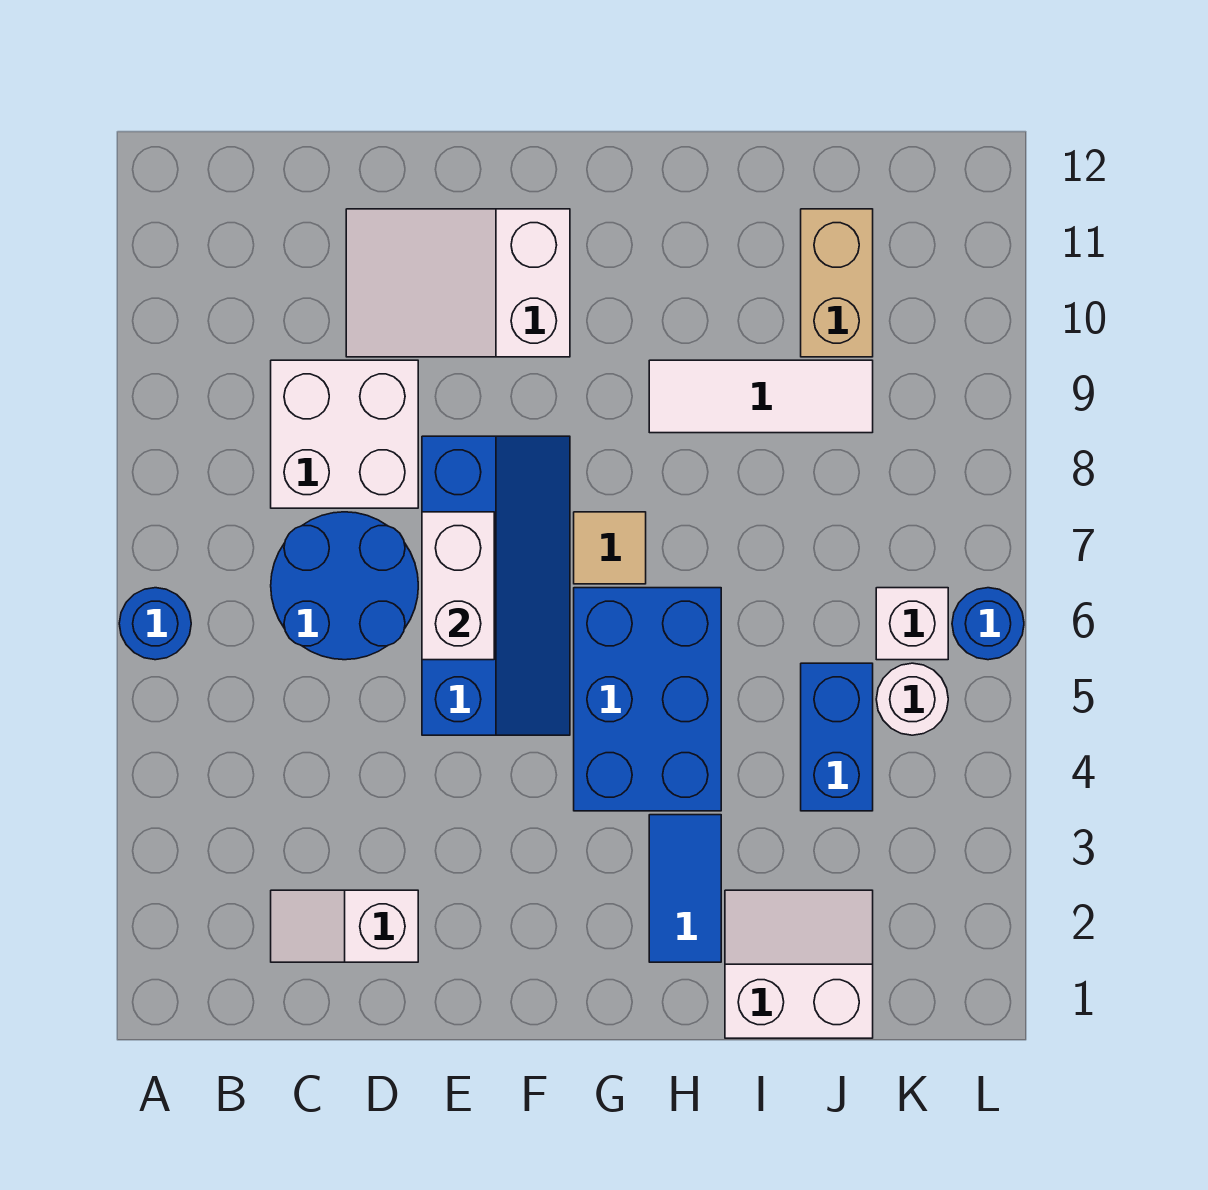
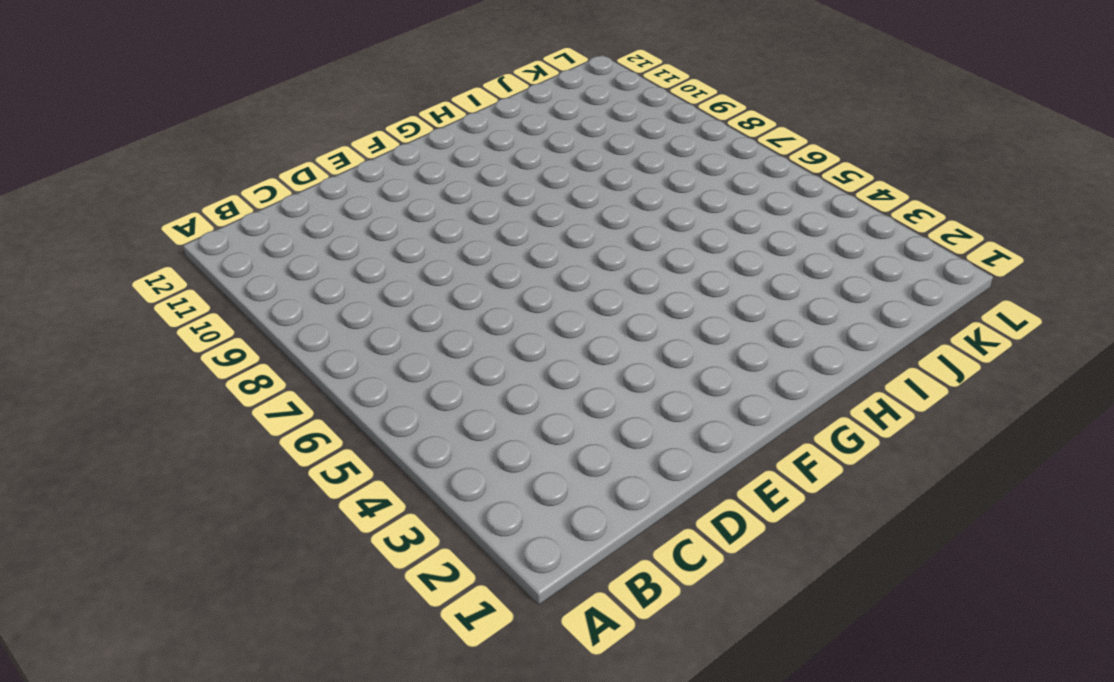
none -> blue round brick A6 level 1
none -> white slope C2:D2 level 1 top D
none -> blue round brick C6:D7 level 1

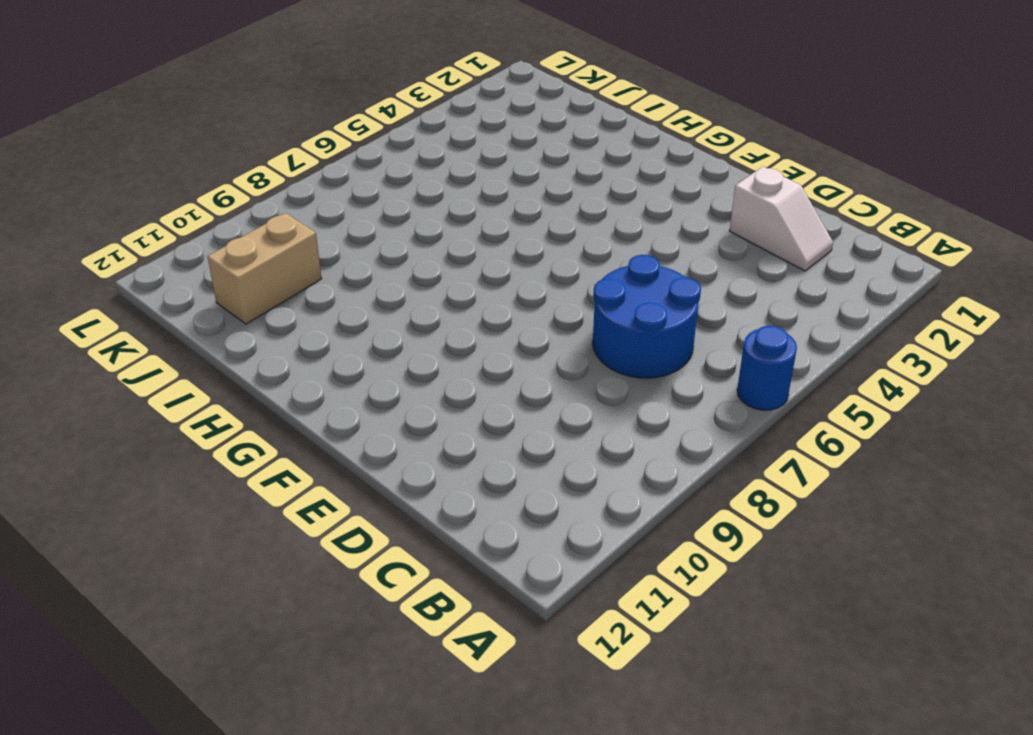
none -> white brick C8:D9 level 1
none -> white slope D10:F11 level 1 top F
none -> blue slope E5:F8 level 1 top E

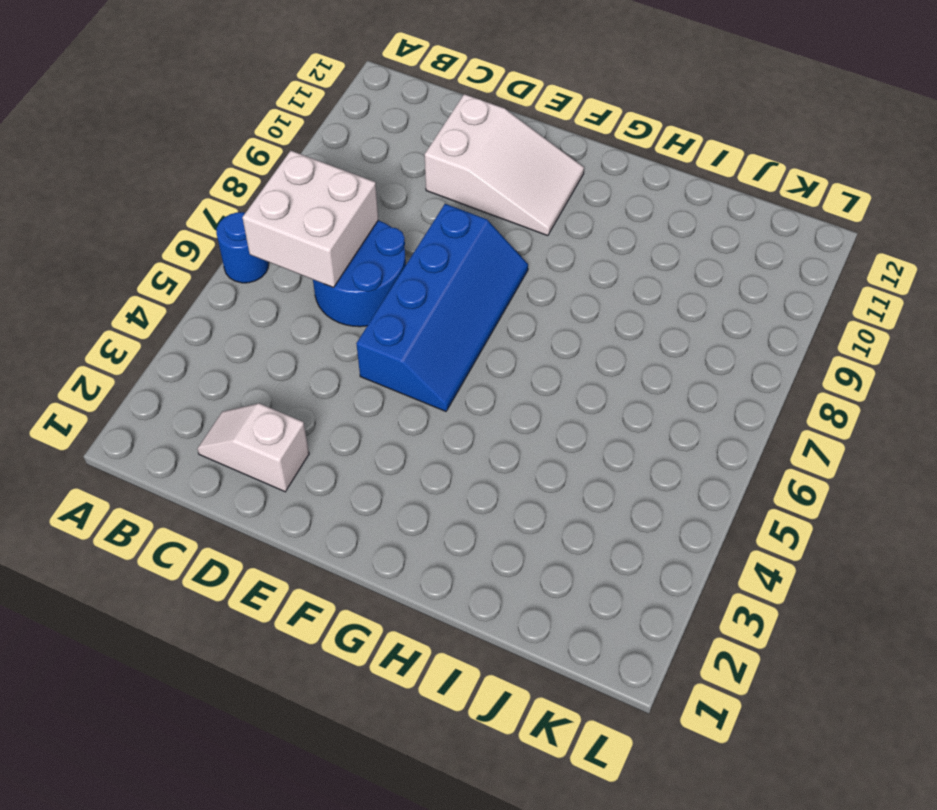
white brick B6:C7 level 2 -> white brick C8:D9 level 1
white slope D10:F11 level 1 top D -> white slope D10:F11 level 1 top F
none -> blue brick G4:H6 level 1
none -> tan tile G7 level 1
none -> blue tile H2:H3 level 1

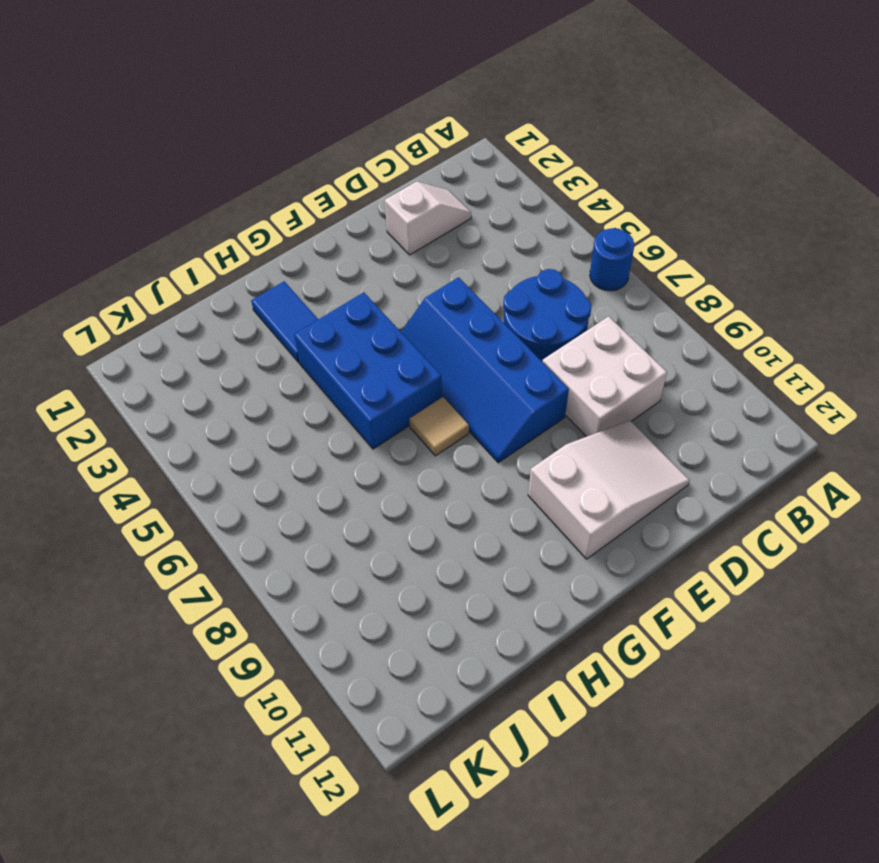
none -> white tile H9:J9 level 1
none -> white slope I1:J2 level 1 top 1
none -> blue brick J4:J5 level 1

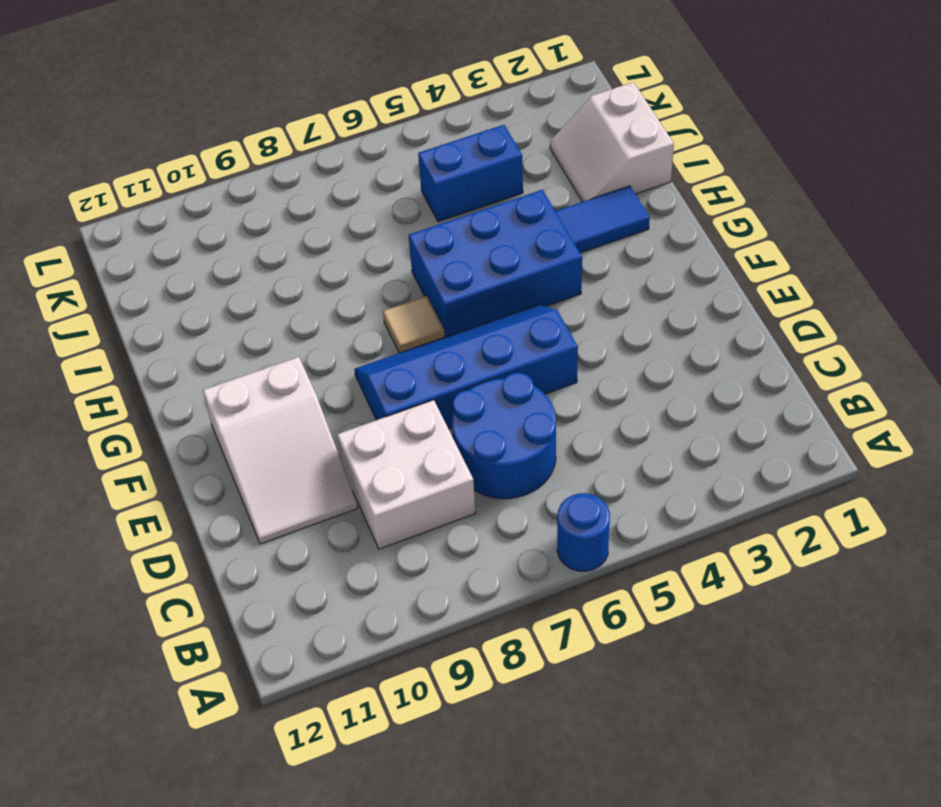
none -> white slope C2:D2 level 1 top D
none -> white tile H9:J9 level 1
none -> tan brick J10:J11 level 1

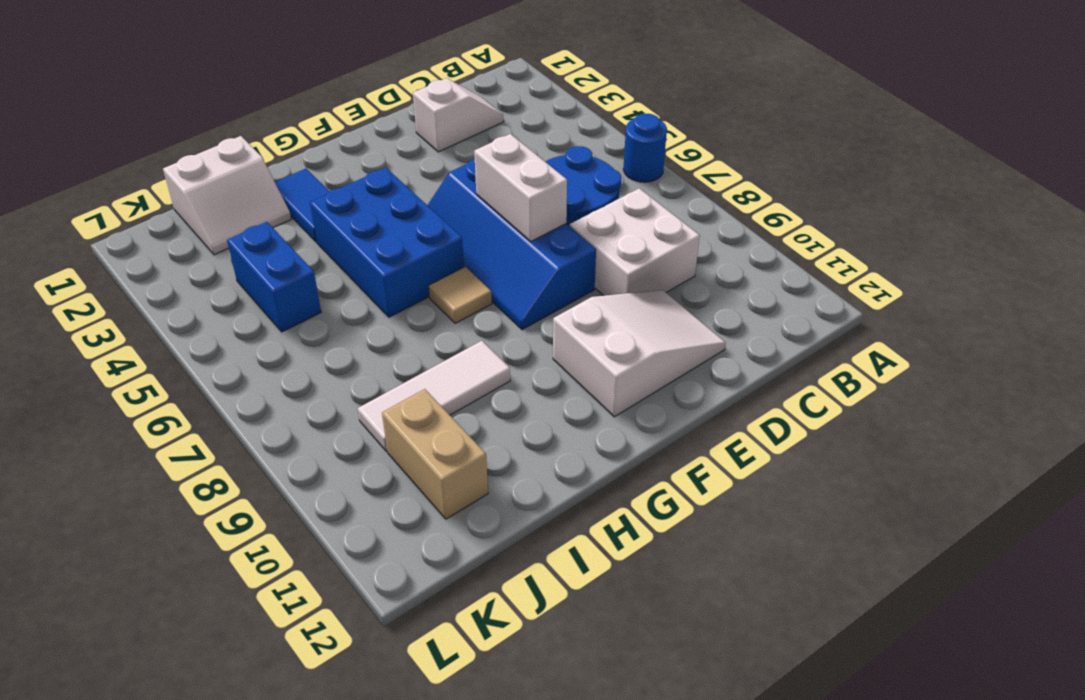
none -> white round brick K5 level 1
none -> white brick K6 level 1
none -> blue round brick L6 level 1

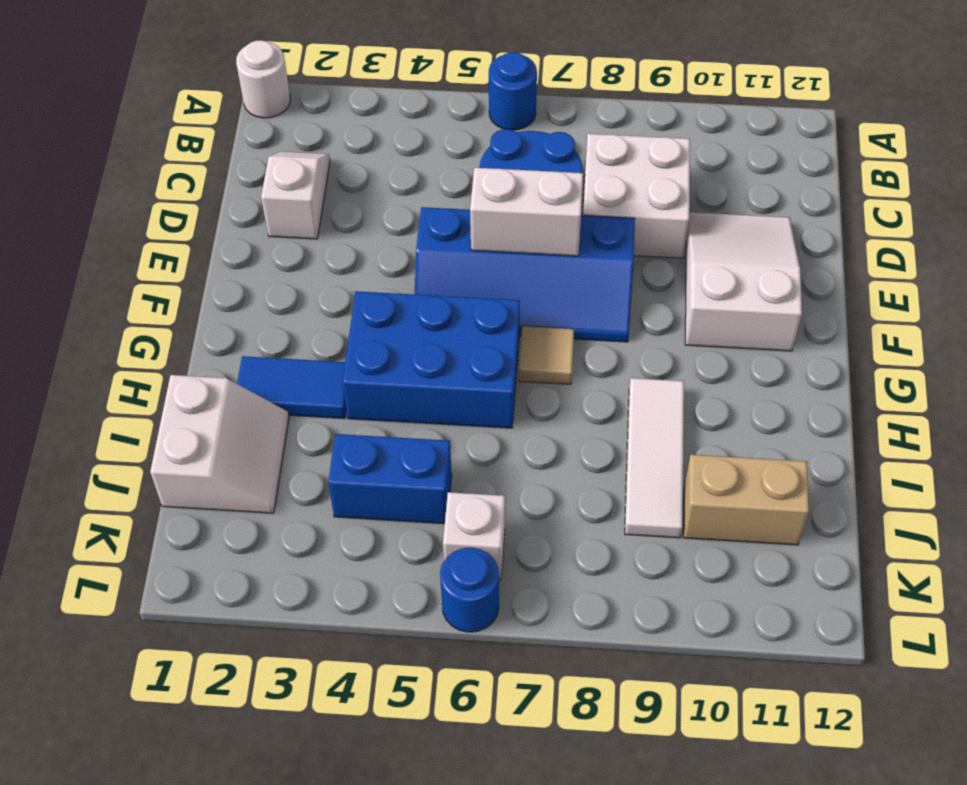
white round brick A1 level 1 -> white round brick K5 level 1

